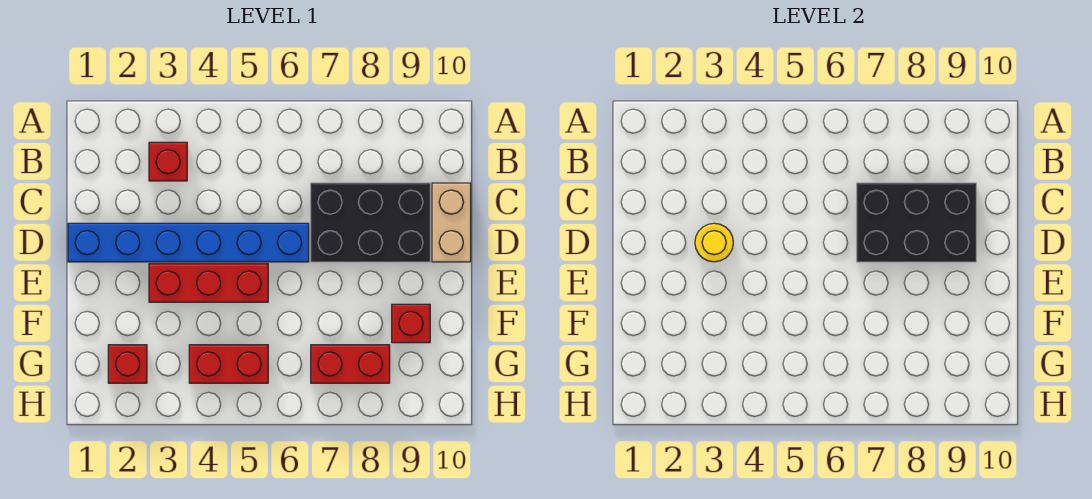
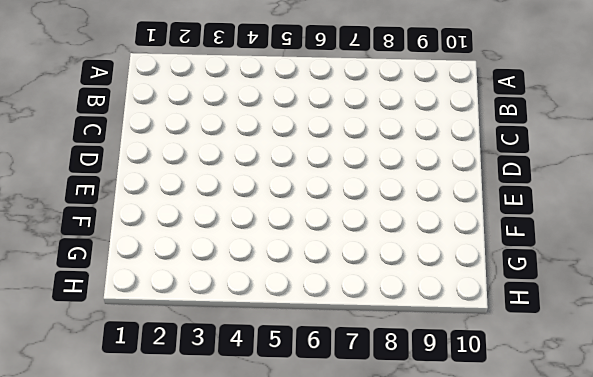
none -> red brick B3 level 1
none -> black brick C7:D9 level 1

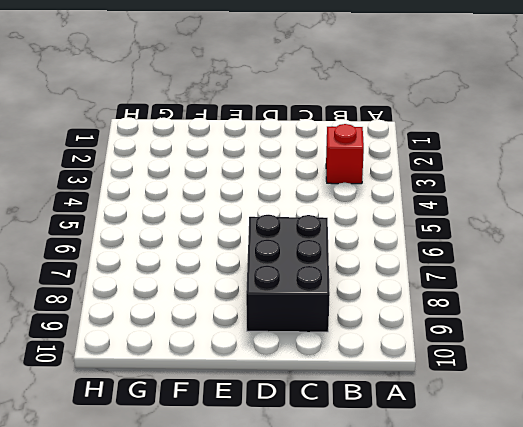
none -> tan brick C10:D10 level 1
none -> blue brick D1:D6 level 1

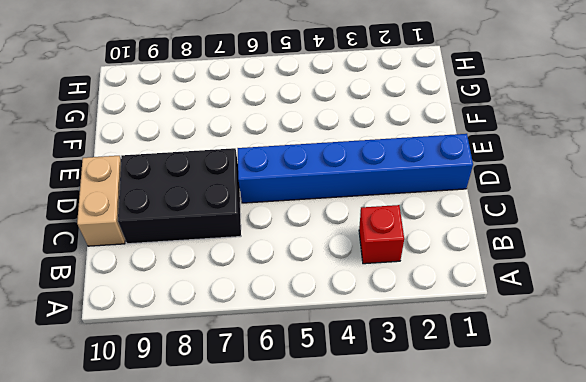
none -> red brick E3:E5 level 1
none -> red brick F9 level 1

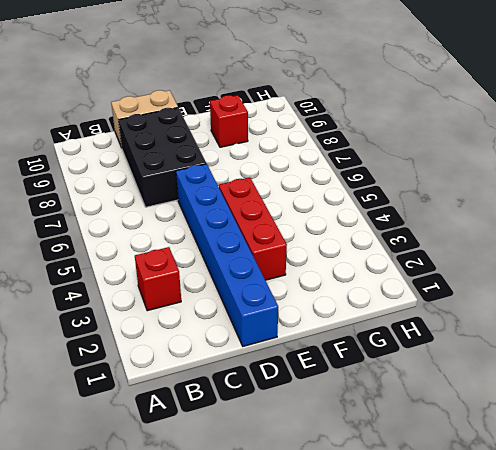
none -> red brick G2 level 1
none -> red brick G4:G5 level 1

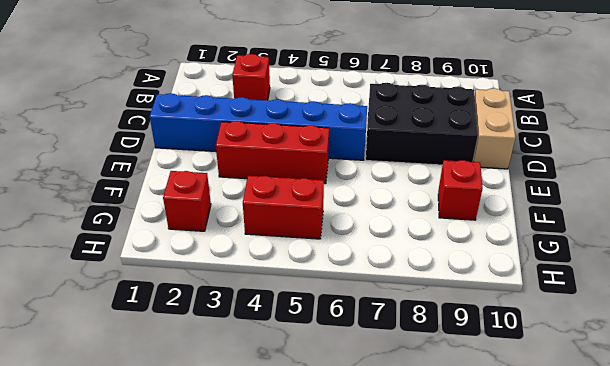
none -> red brick G7:G8 level 1
none -> black brick C7:D9 level 2

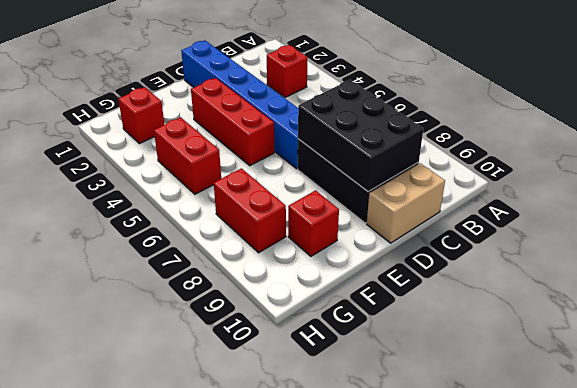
none -> yellow round brick D3 level 2

